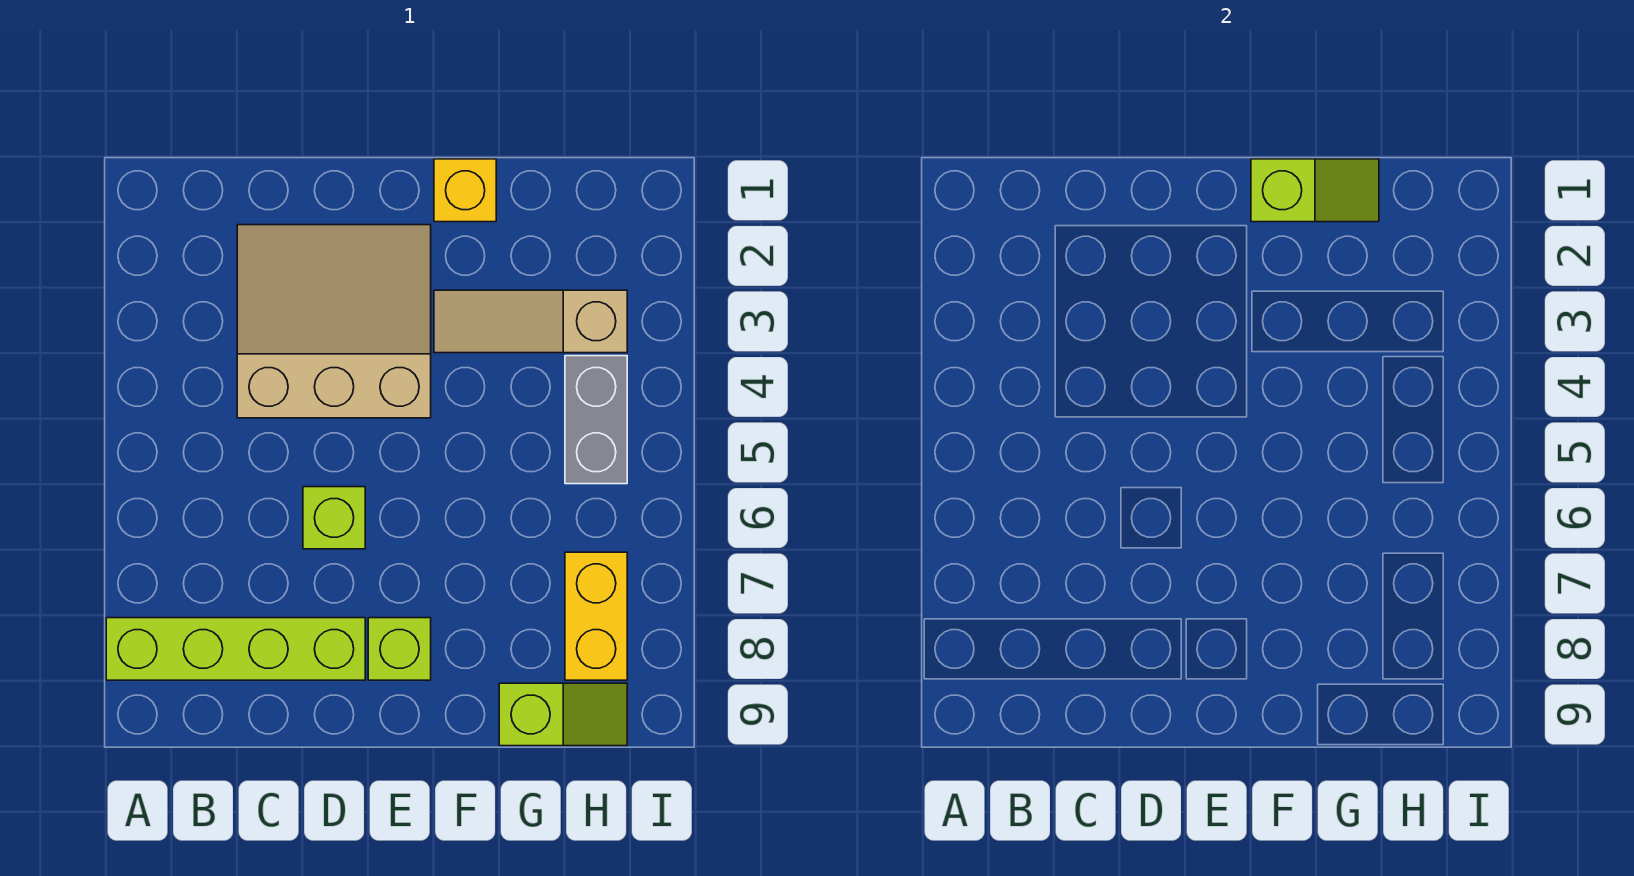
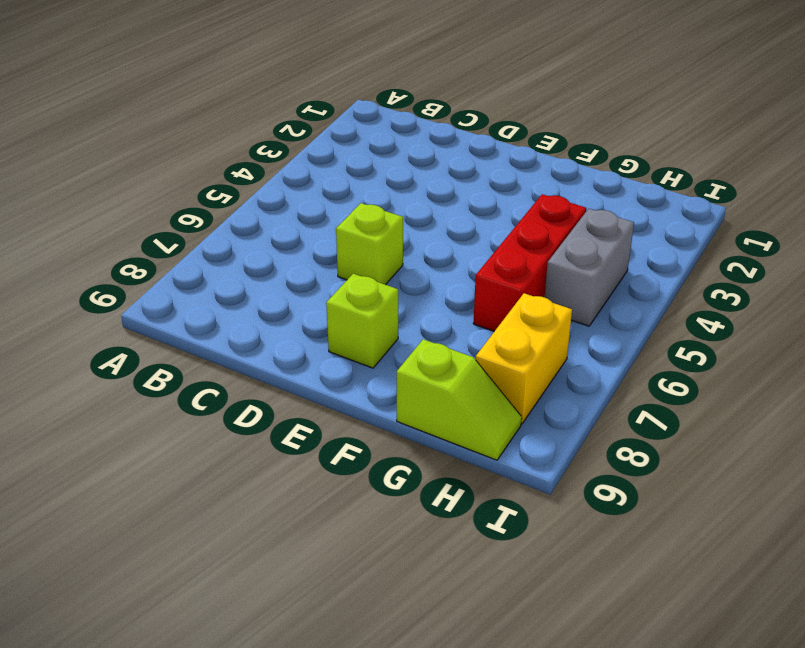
red brick G4:G6 level 1 -> none
none -> lime brick A8:D8 level 1
none -> tan slope C2:E4 level 1 top 4

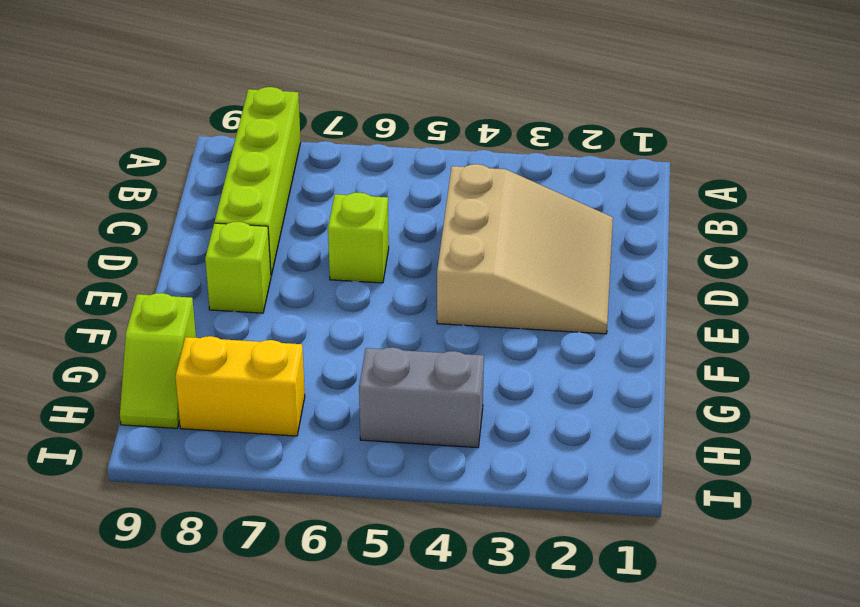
none -> yellow brick F1 level 1
none -> tan slope F3:H3 level 1 top H

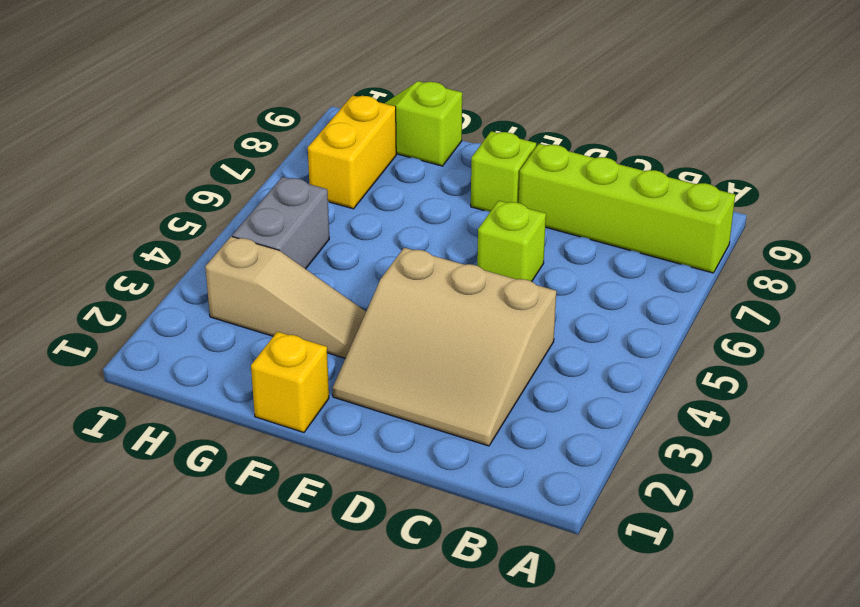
none -> lime slope F1:G1 level 2 top F

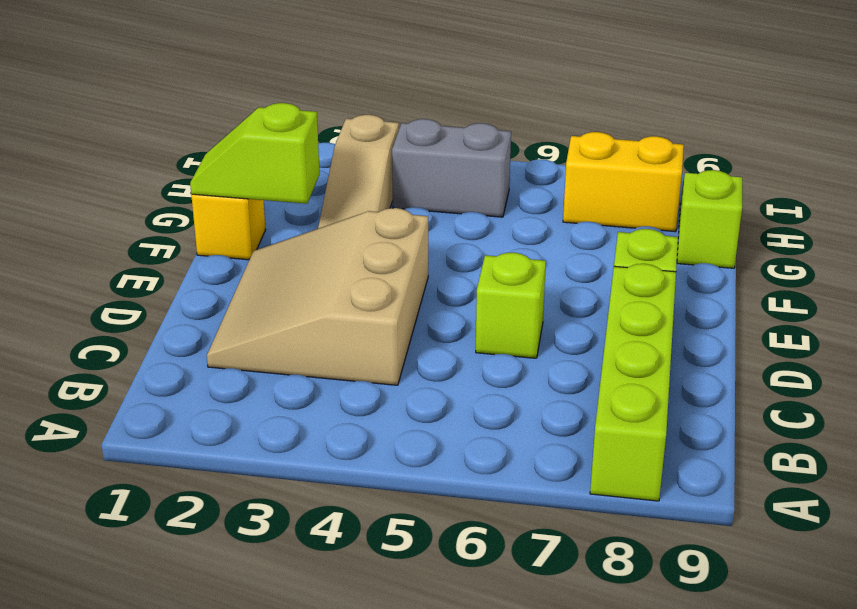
lime slope F1:F2 level 2 top 2 -> lime slope F1:G1 level 2 top F

